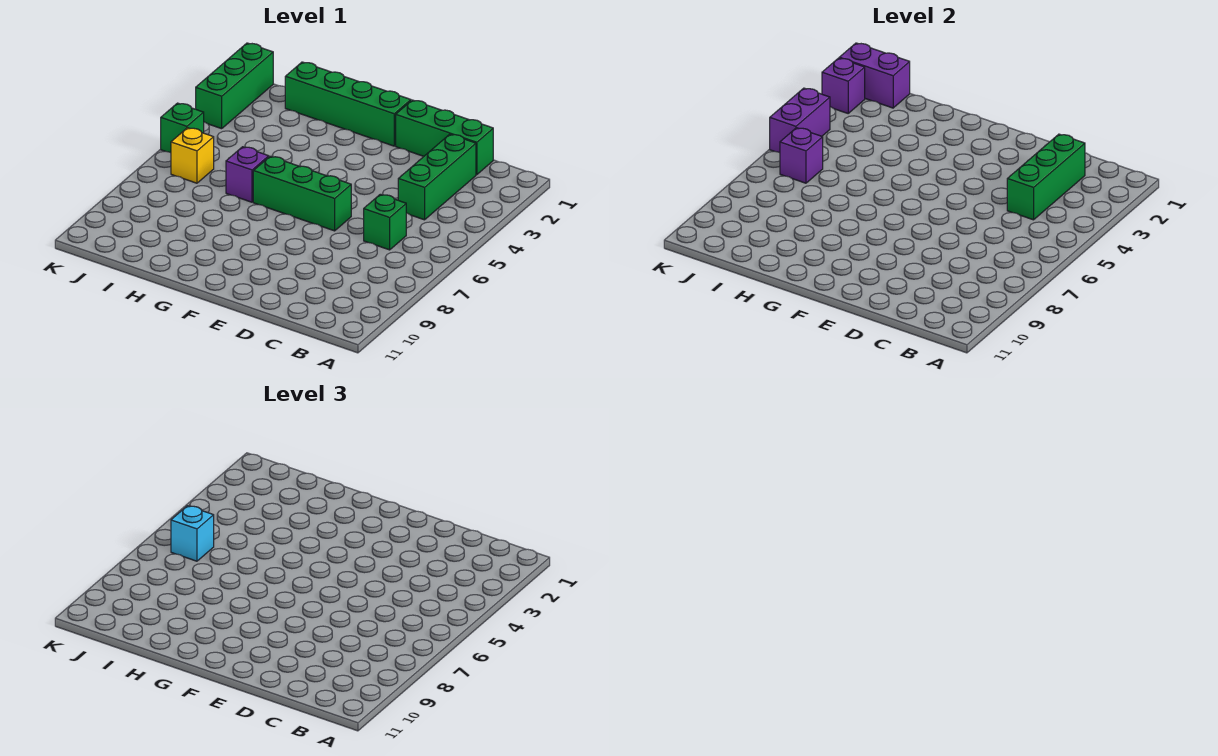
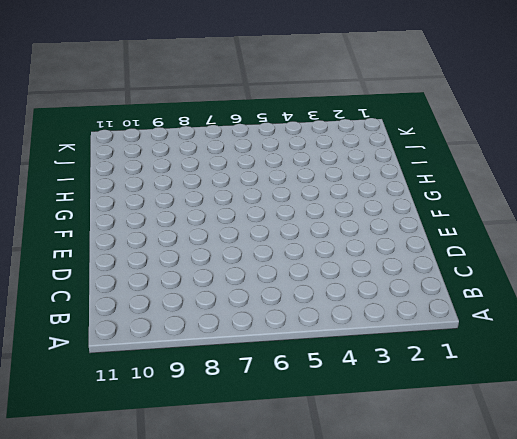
none -> green brick C1:E1 level 1
none -> green brick C2:C4 level 1
none -> green brick C6 level 1

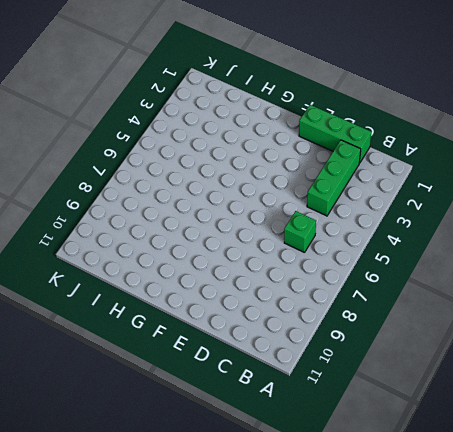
none -> green brick E6:G6 level 1
none -> green brick F1:I1 level 1
none -> purple brick H6 level 1

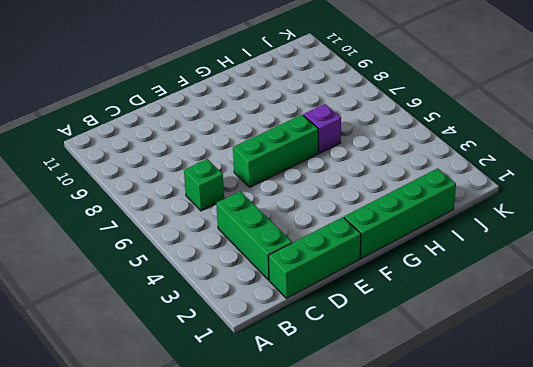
none -> yellow brick J6 level 1
none -> green brick K1:K3 level 1
none -> green brick K5 level 1

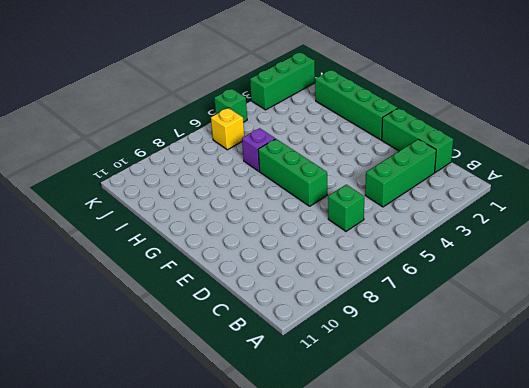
none -> green brick C2:C4 level 2
none -> purple brick J1:K1 level 2
none -> purple brick J6 level 2

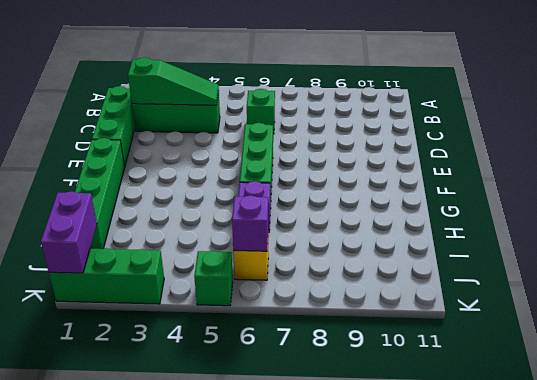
green slope C2:C4 level 2 top 2 -> green brick C2:C4 level 2
none -> purple brick K2 level 2
none -> purple brick K4:K5 level 2
none -> cyan brick J6 level 3

